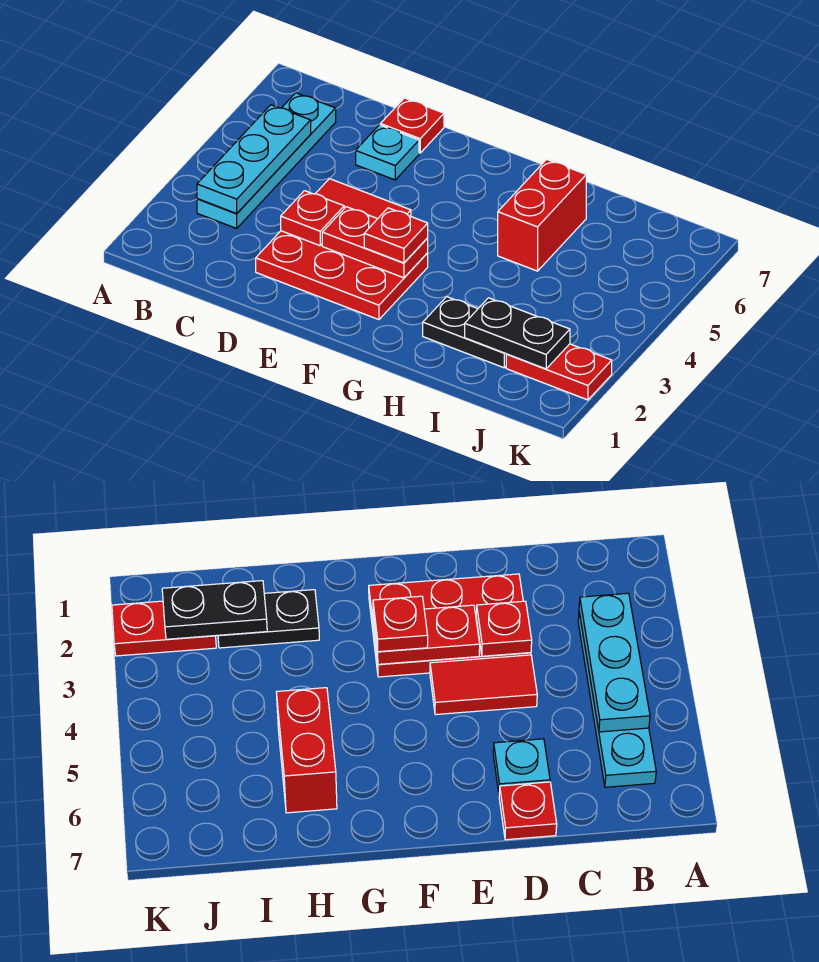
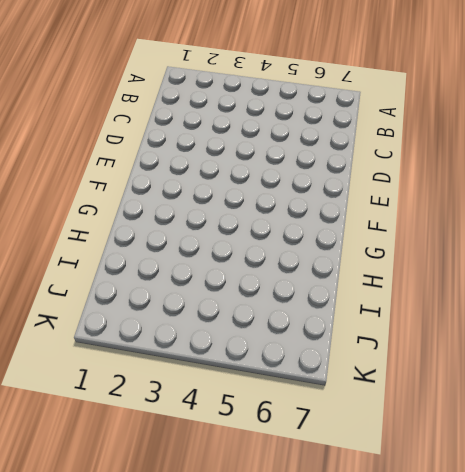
none -> cyan plate B3:B6 level 1
none -> red plate D2:F3 level 1
none -> red tile D4:E4 level 1

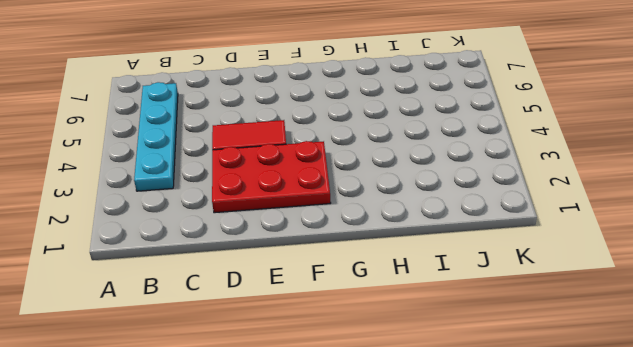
none -> cyan plate D6 level 1
none -> red plate D7 level 1
none -> black plate H2:I2 level 1

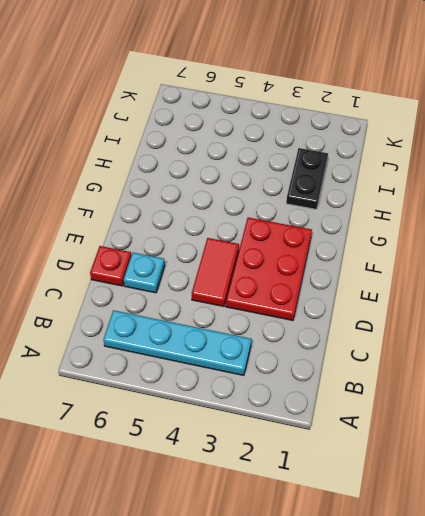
none -> red brick H5:H6 level 1
none -> red plate J2:K2 level 1
none -> cyan plate B3:B5 level 2

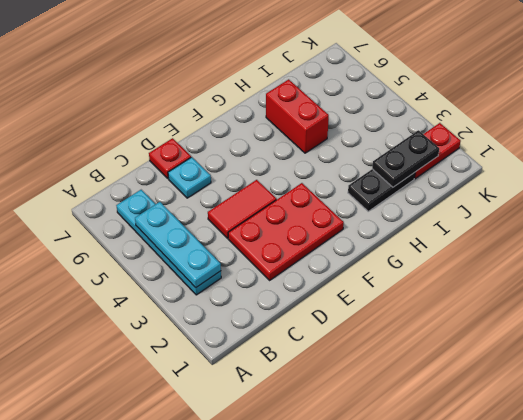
none -> red plate D3 level 2
none -> red plate E3:F3 level 2
none -> red plate F3 level 3

